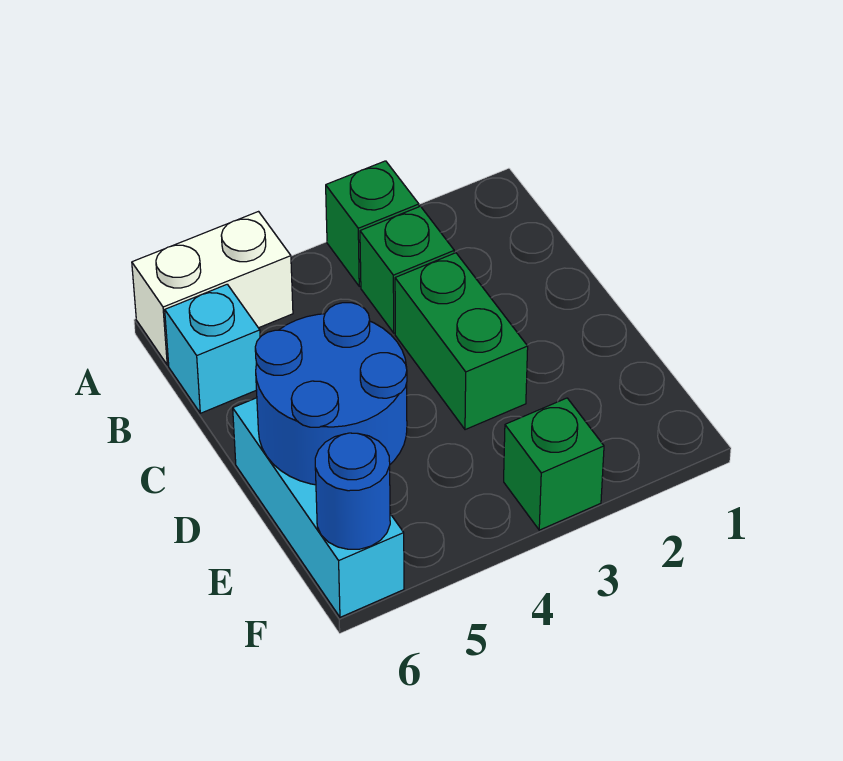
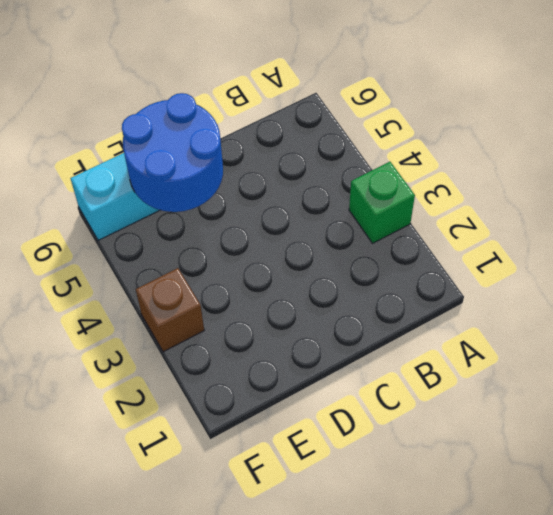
brown brick F3 level 1 -> green brick F3 level 1
none -> white brick A5:A6 level 1
none -> green brick B3 level 1

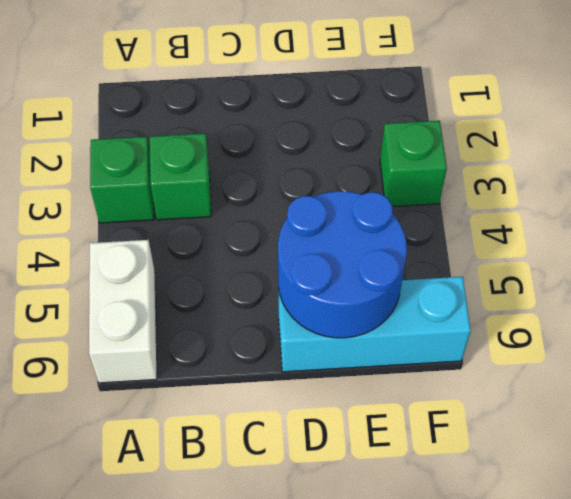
none -> cyan brick B6 level 1
none -> green brick C3:D3 level 1

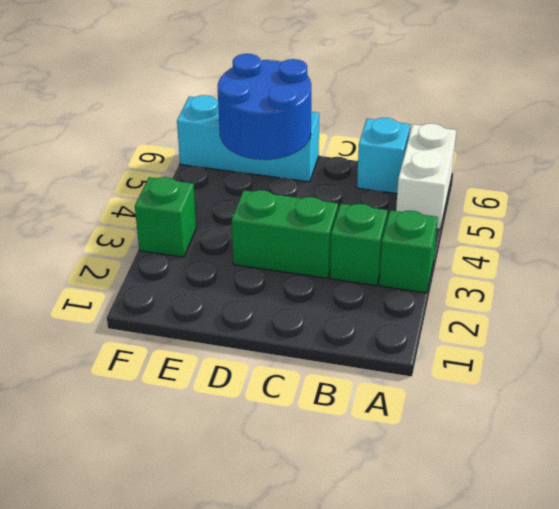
none -> blue round brick F6 level 2

